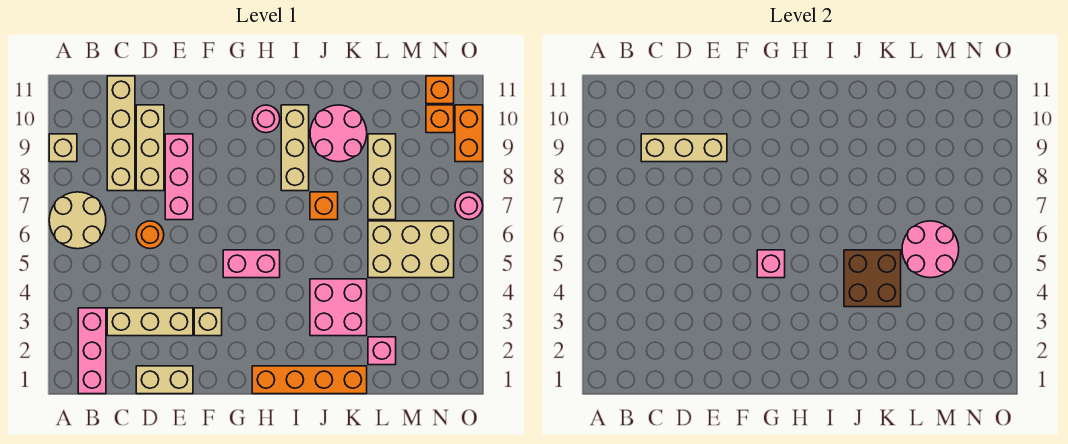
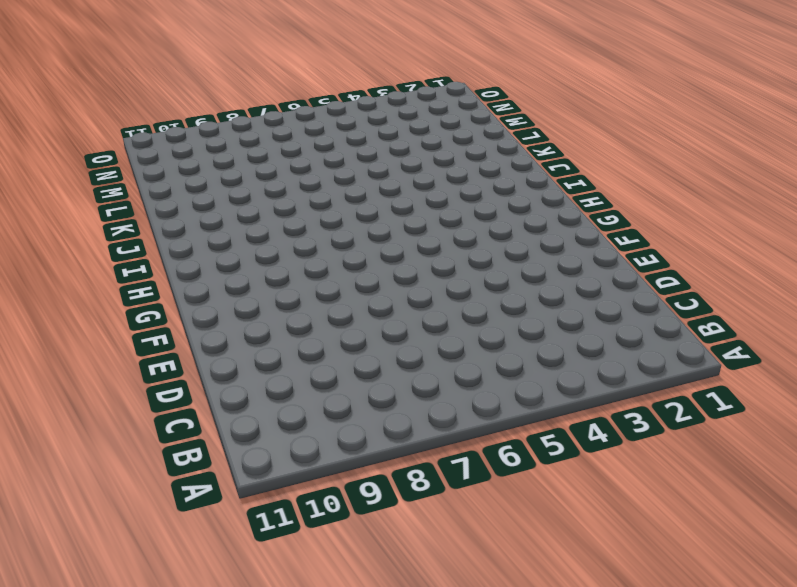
none -> tan round brick A6:B7 level 1
none -> tan brick A9 level 1
none -> pink brick B1:B3 level 1

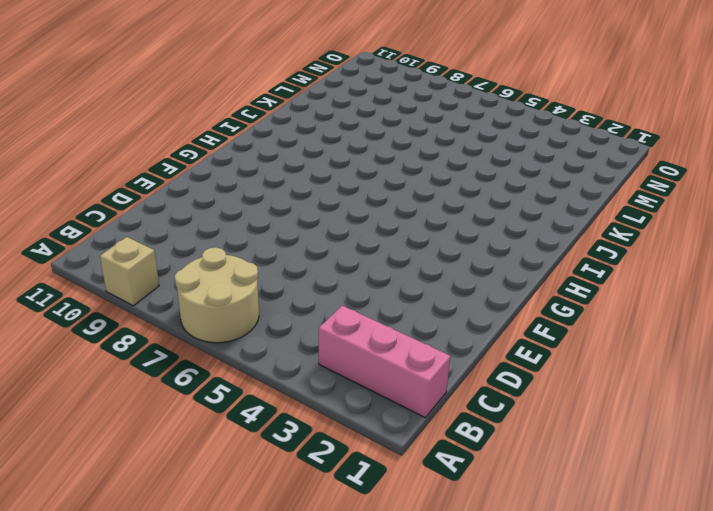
none -> tan brick C3:E3 level 1
none -> tan brick C8:C11 level 1
none -> tan brick D1:E1 level 1

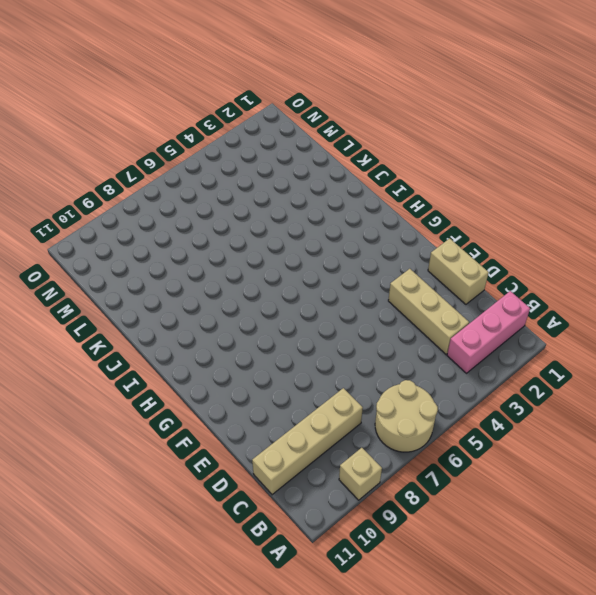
none -> orange round brick D6 level 1
none -> tan brick D8:D10 level 1
none -> pink brick E7:E9 level 1

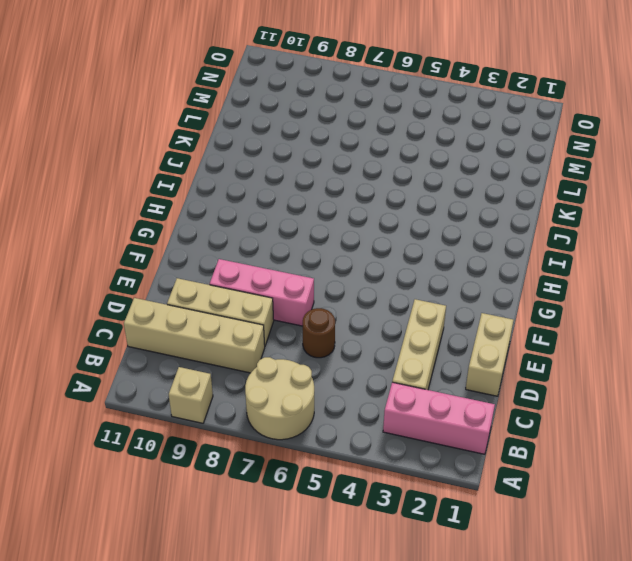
brown round brick D6 level 1 -> orange round brick D6 level 1
none -> tan brick F3 level 1
none -> pink brick G5:H5 level 1
none -> orange brick H1:K1 level 1

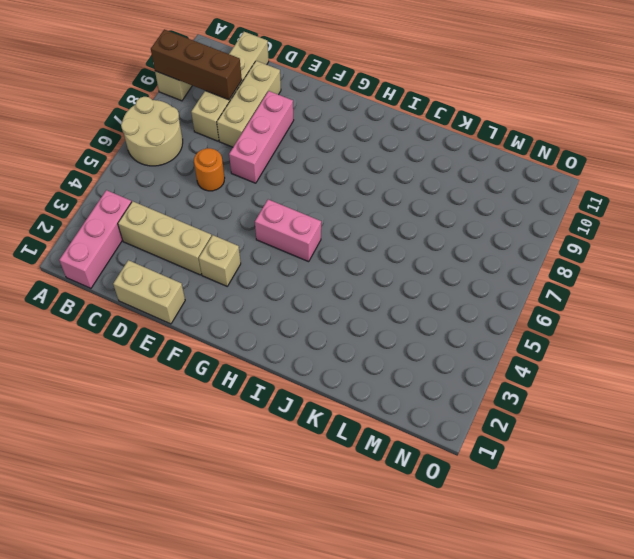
brown brick A9:C9 level 2 -> tan brick C9:E9 level 2
none -> orange brick H1:K1 level 1
none -> pink round brick H10 level 1
none -> tan brick I8:I10 level 1

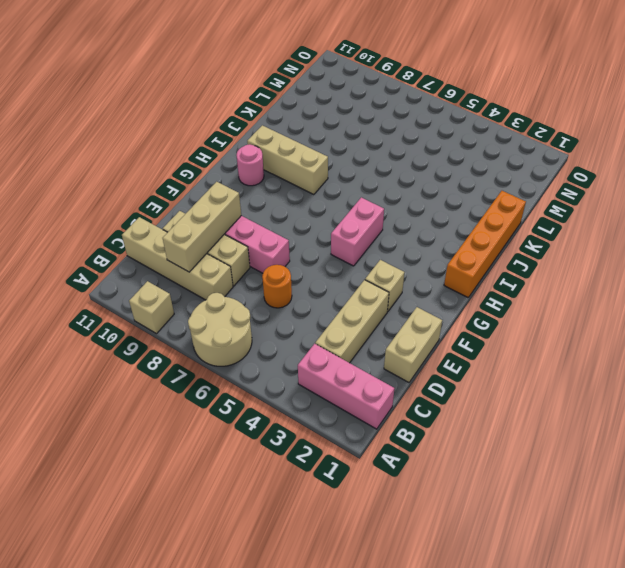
none -> pink brick J3:K4 level 1
none -> orange brick J7 level 1
none -> pink round brick J9:K10 level 1

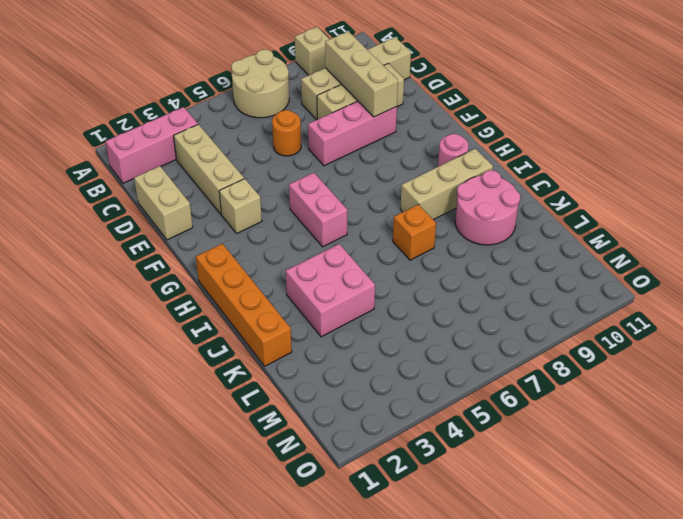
none -> pink brick L2 level 1
none -> tan brick L5:N6 level 1
none -> tan brick L7:L9 level 1

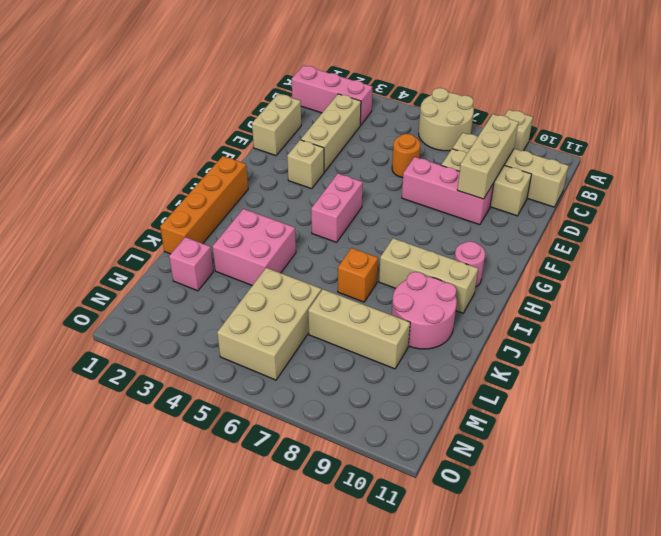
none -> orange brick N10 level 1
none -> orange brick N11 level 1
none -> pink round brick O7 level 1

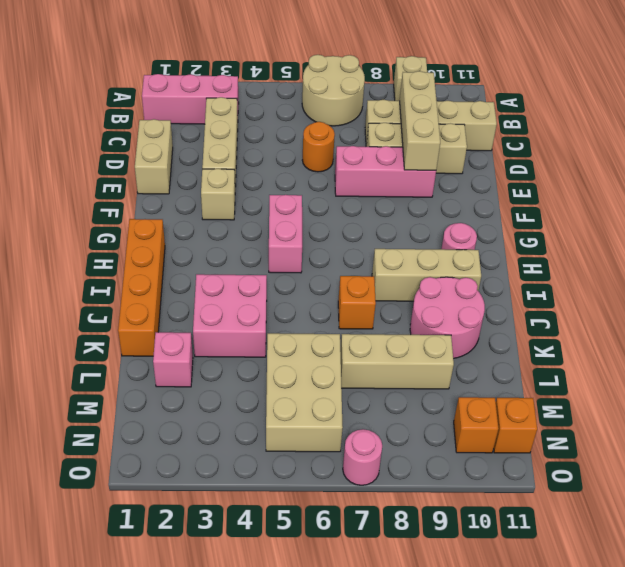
none -> orange brick O9:O10 level 1
none -> pink brick G5 level 2
none -> brown brick J4:K5 level 2

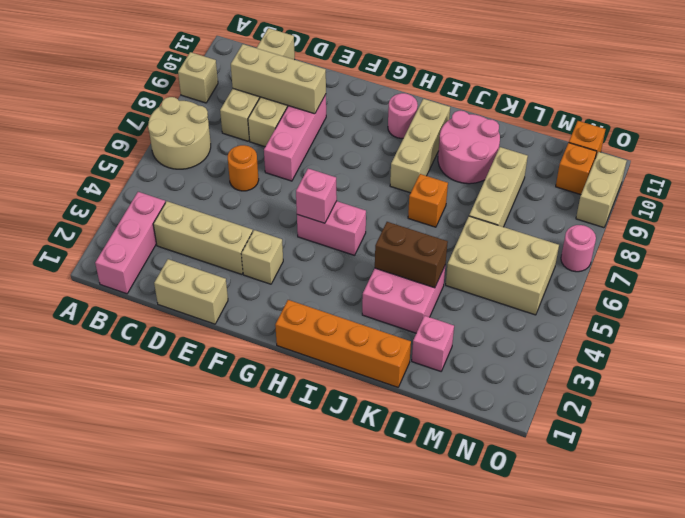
brown brick J4:K4 level 2 -> brown brick J4:K5 level 2
tan brick O9:O10 level 1 -> orange brick O9:O10 level 1
none -> pink round brick L5:M6 level 2

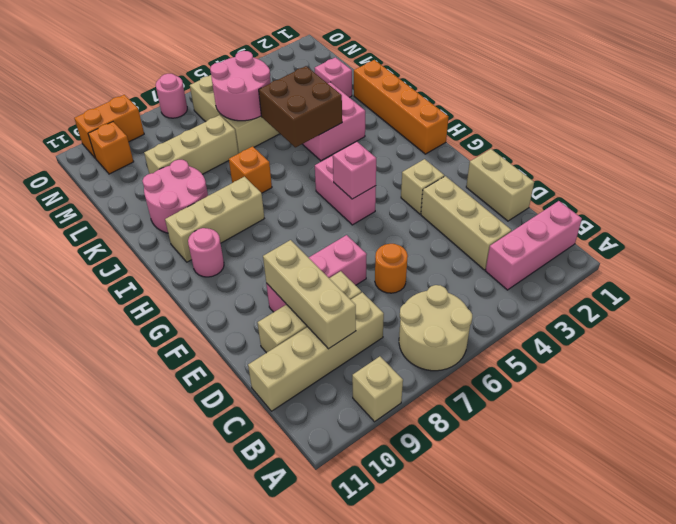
none -> orange brick N11 level 1

